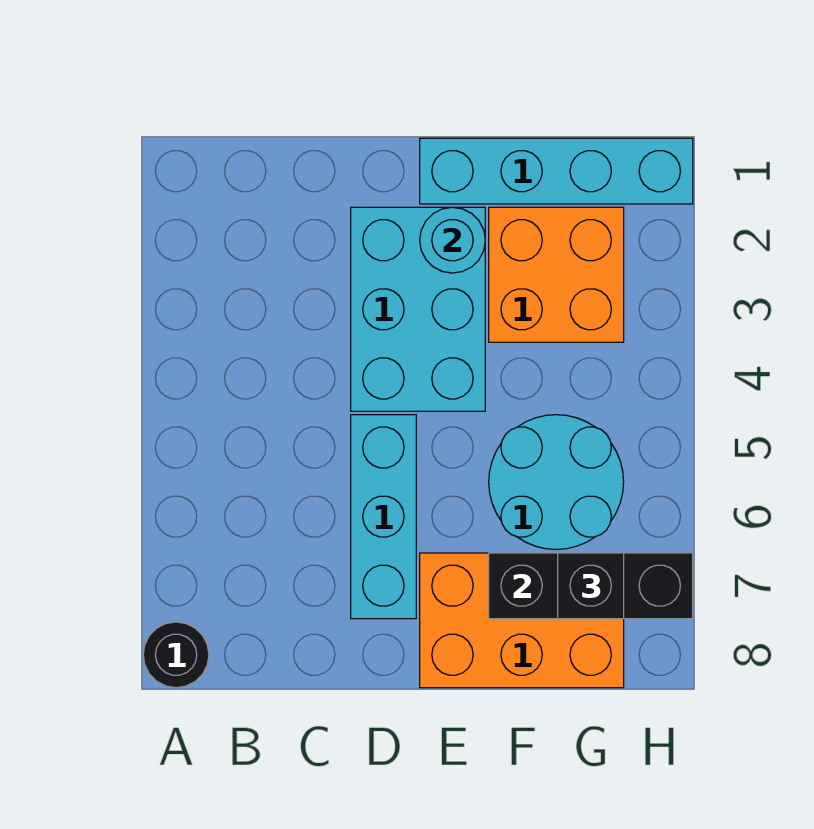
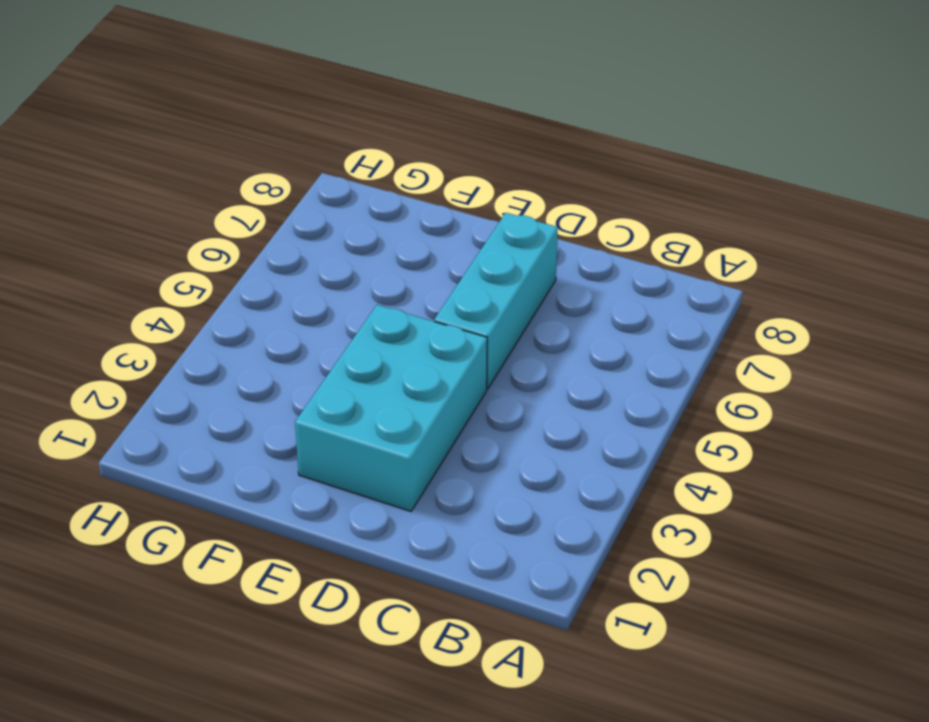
none -> black round brick A8 level 1
none -> cyan brick E1:H1 level 1

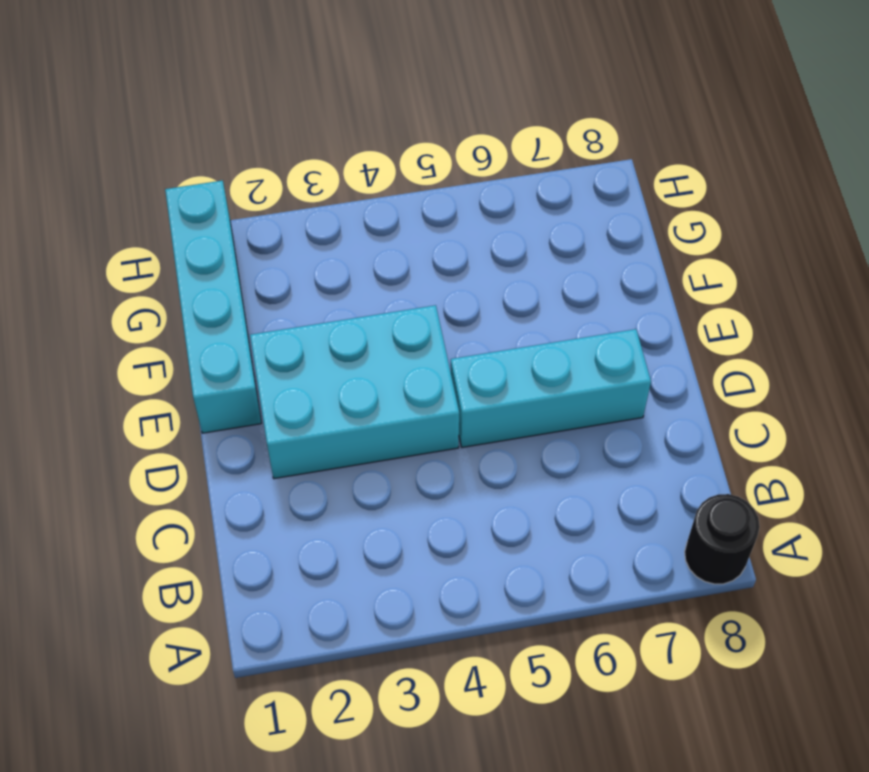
none -> orange brick E7:G8 level 1
none -> orange brick F2:G3 level 1

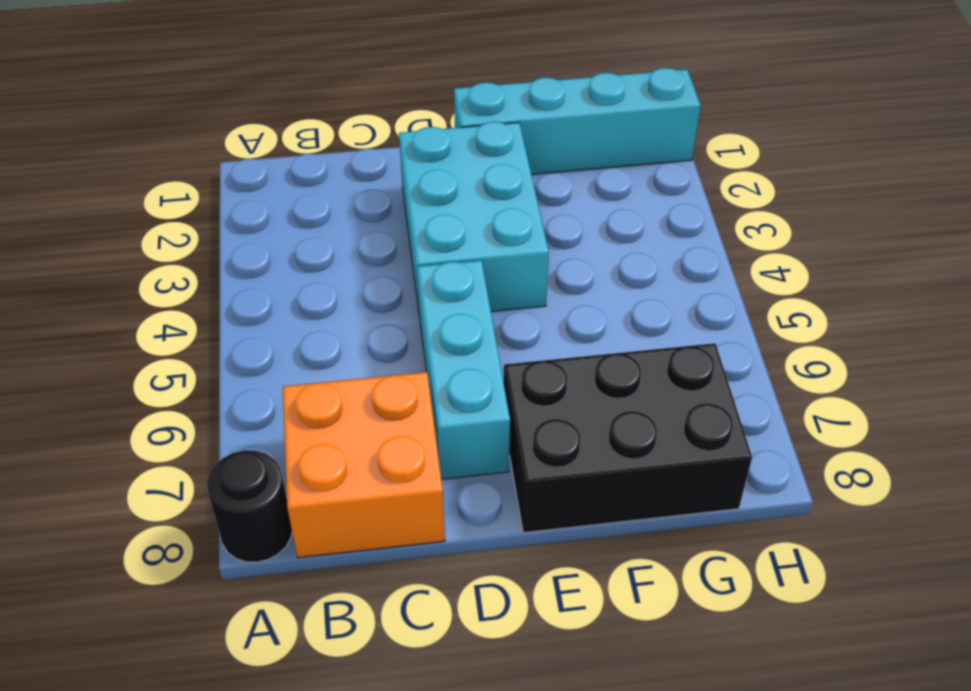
orange brick B7:C8 level 1 -> orange brick F2:G3 level 1
black brick E7:G8 level 1 -> orange brick E7:G8 level 1
none -> cyan round brick F5:G6 level 1
none -> cyan round brick E2 level 2

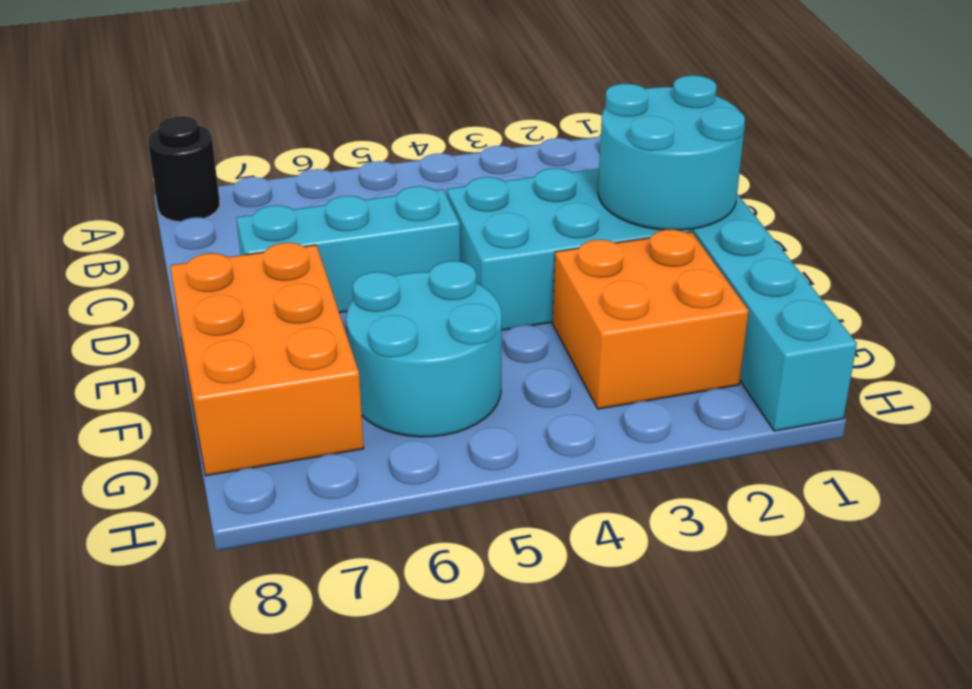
cyan round brick D1:E2 level 2 -> cyan round brick E2 level 2
none -> black brick F7:H7 level 2
none -> black brick G7 level 3

